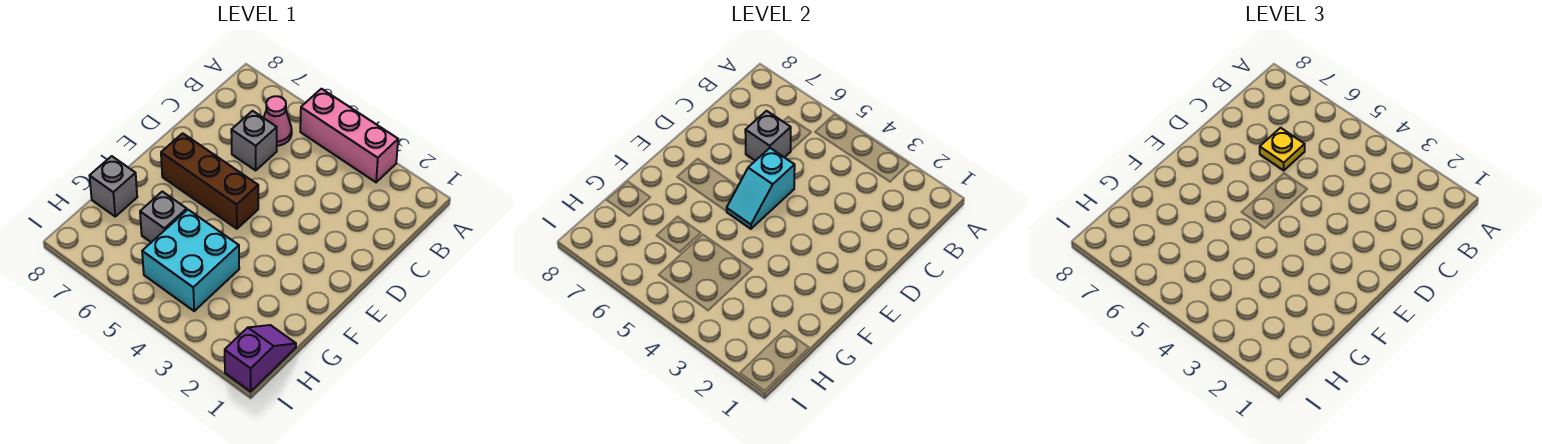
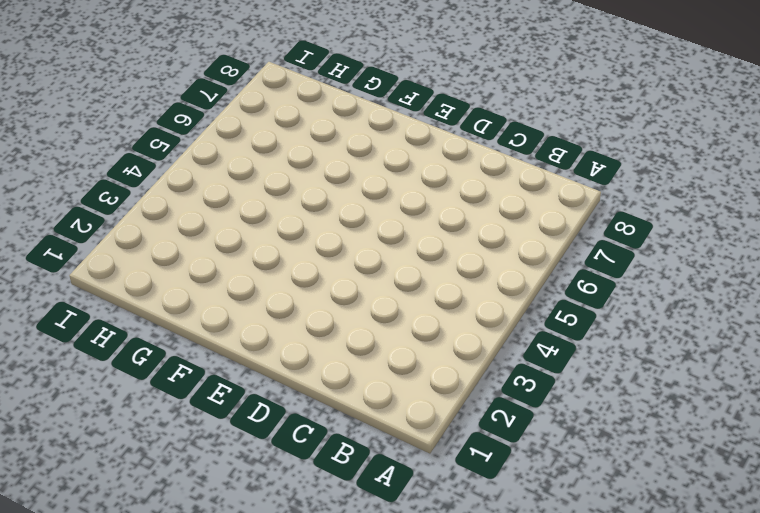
none -> pink brick A3:A5 level 1
none -> pink cone B6 level 1

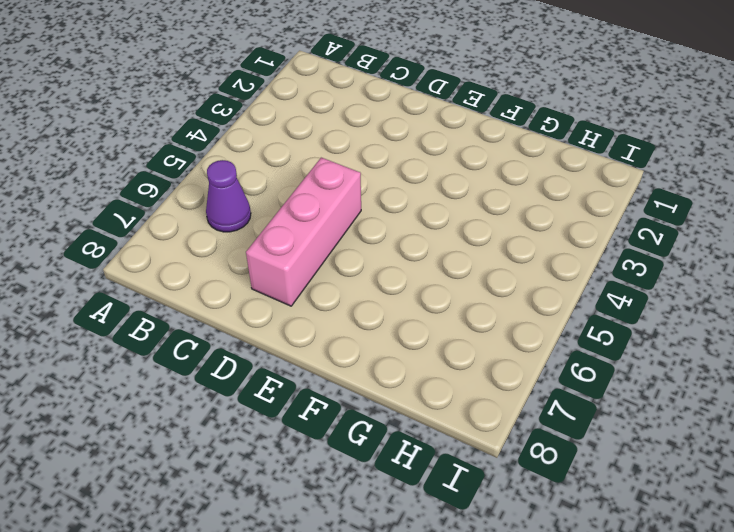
purple cone B6 level 1 -> pink cone B6 level 1
pink brick D5:D7 level 1 -> pink brick A3:A5 level 1
none -> grey brick C6 level 1
none -> brown brick E5:E7 level 1

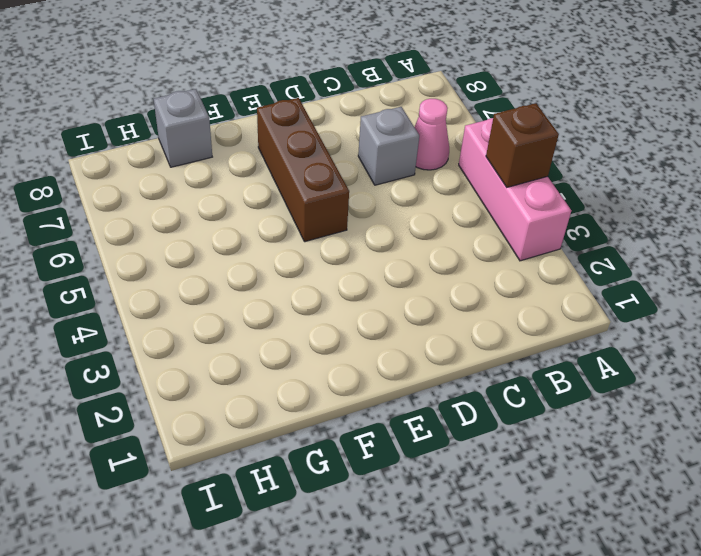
brown brick A4 level 2 -> none
none -> cyan brick G4:H5 level 1
none -> grey brick G6 level 1

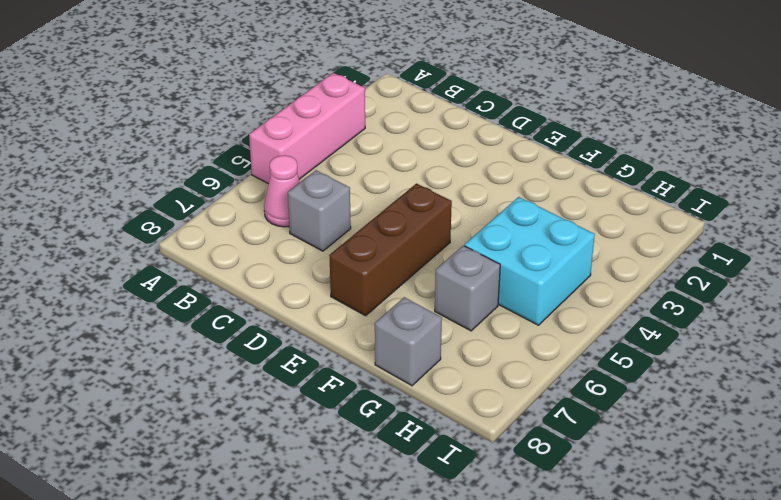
none -> purple slope H1:I1 level 1 top I
none -> grey brick C6 level 2

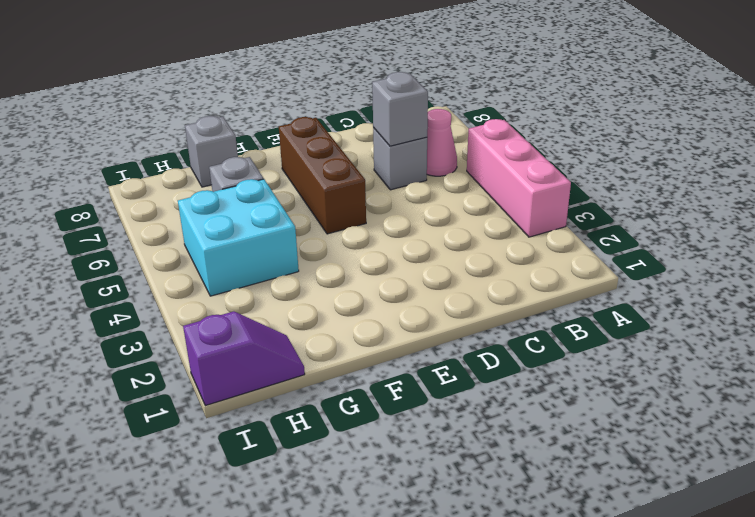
none -> cyan slope D5:E5 level 2 top D
none -> yellow plate C6 level 3

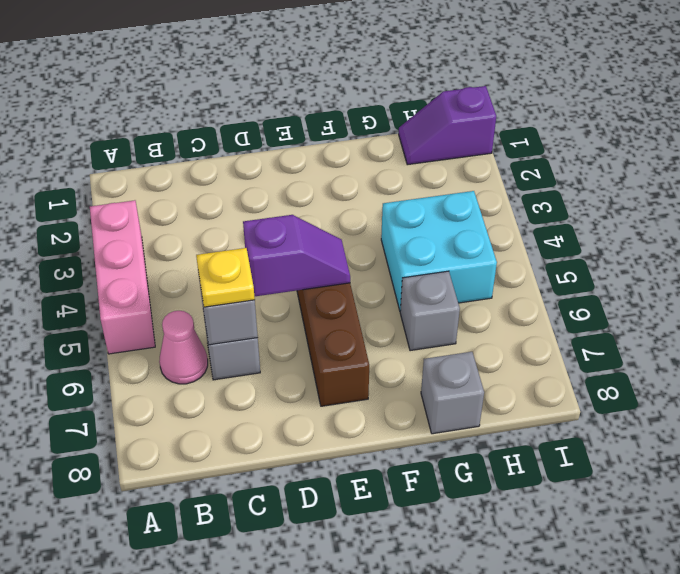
purple slope D5:E5 level 2 top D -> cyan slope D5:E5 level 2 top D

